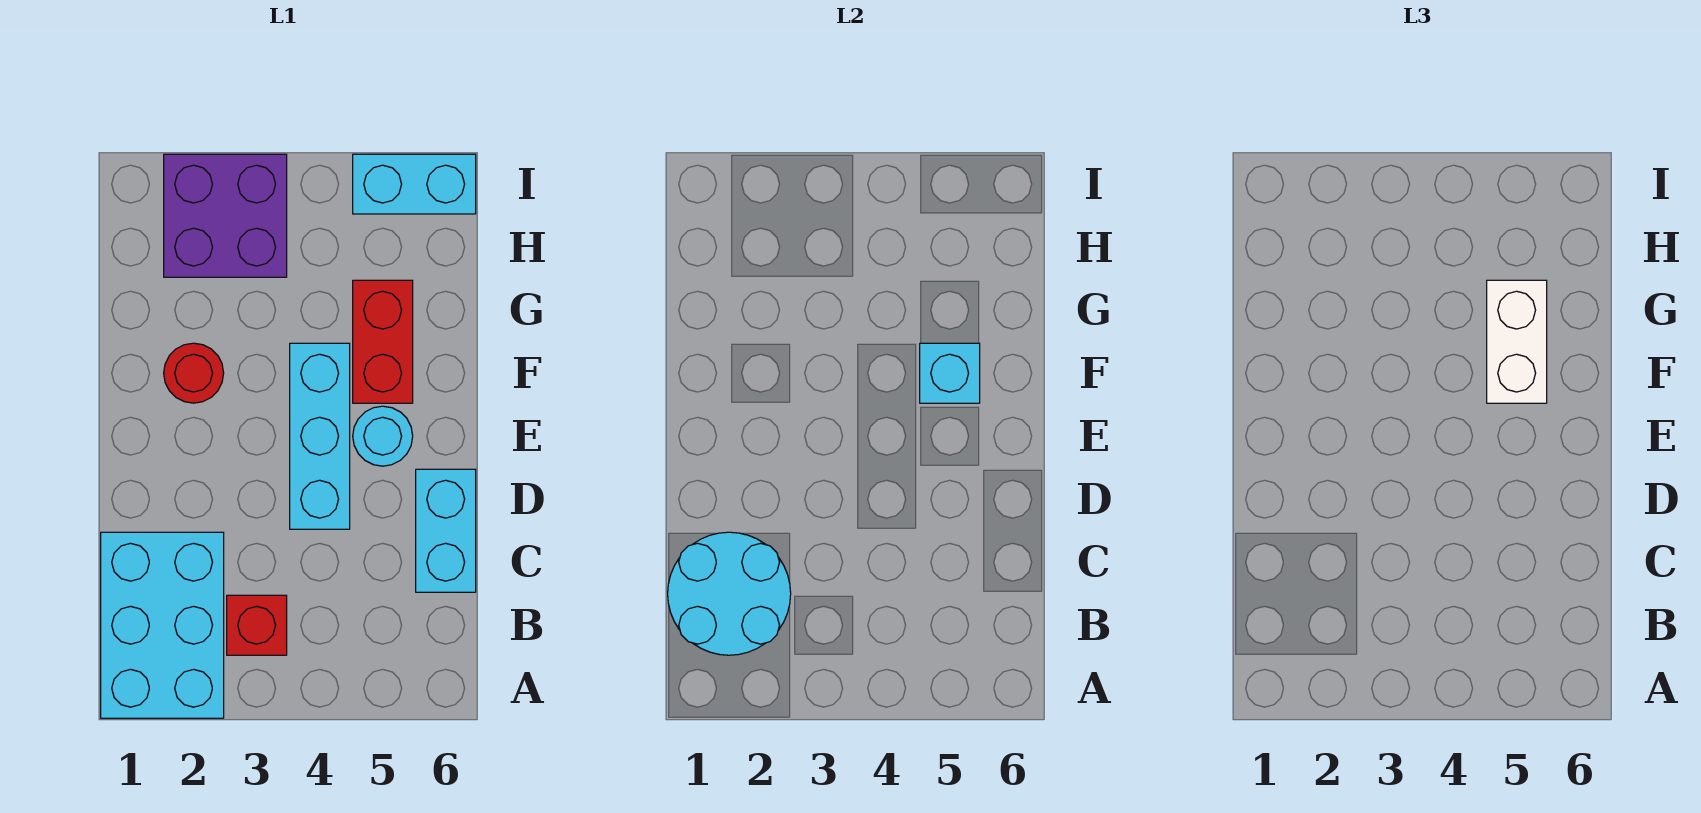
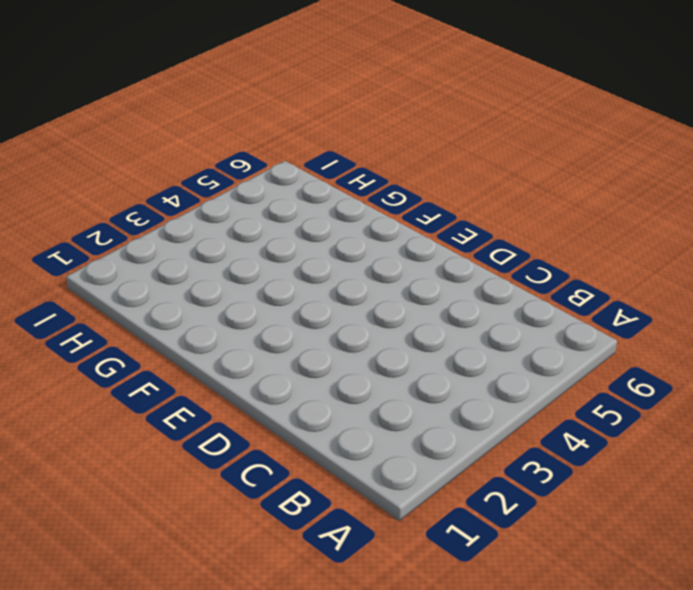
none -> cyan brick A1:C2 level 1
none -> red brick B3 level 1
none -> cyan brick C6:D6 level 1

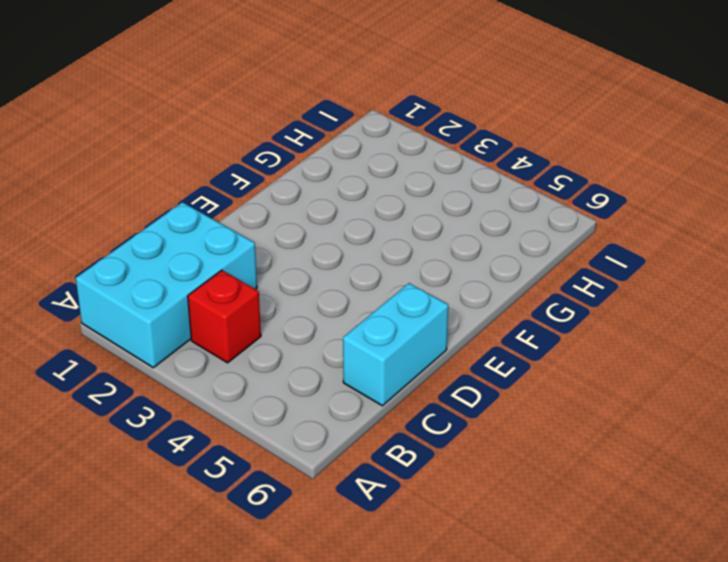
none -> cyan brick D4:F4 level 1
none -> cyan round brick E5 level 1
none -> red round brick F2 level 1

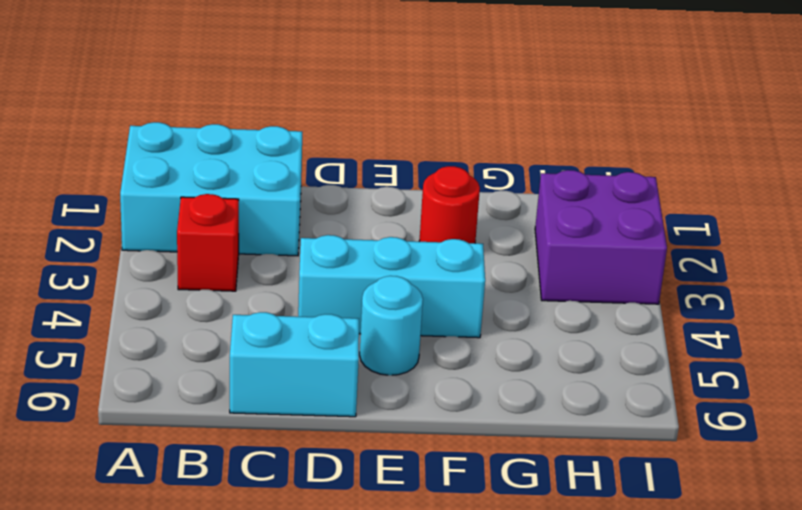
none -> red brick F5:G5 level 1
none -> cyan brick I5:I6 level 1
none -> cyan round brick B1:C2 level 2

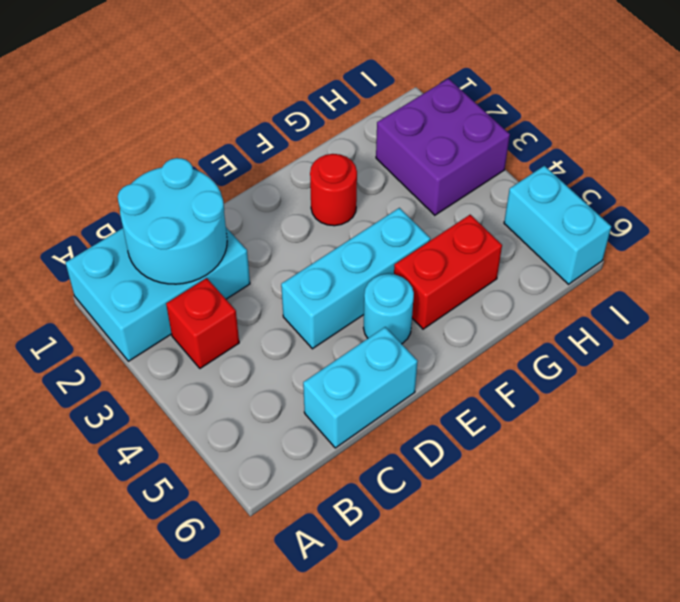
none -> cyan brick F5 level 2
none -> white brick F5:G5 level 3

